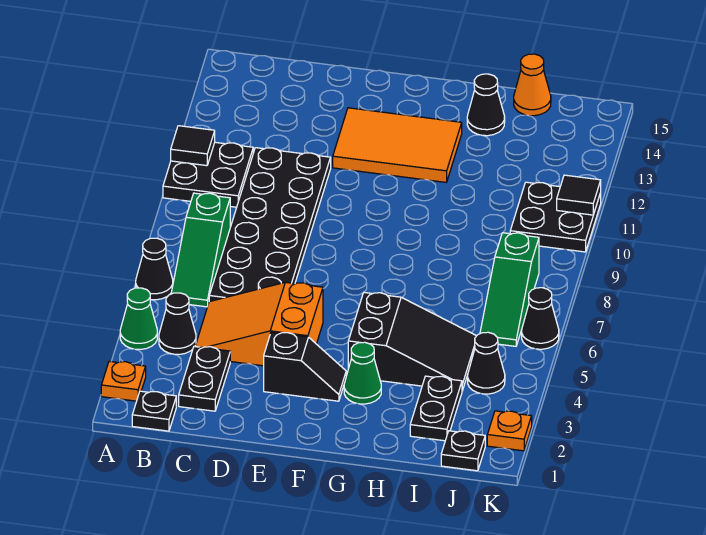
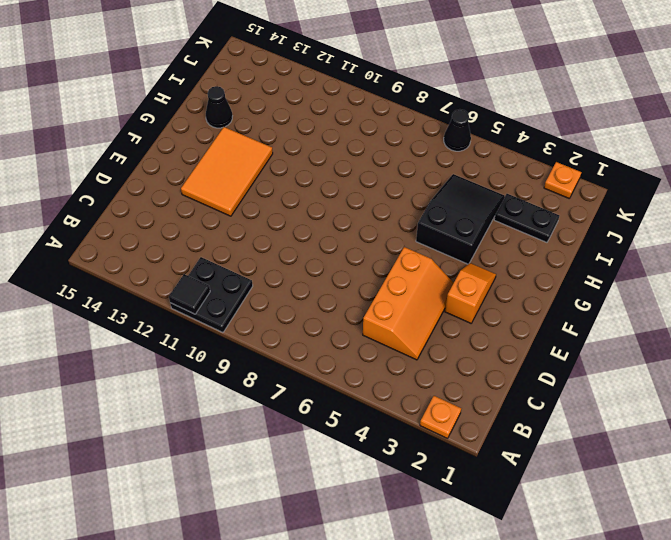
orange slope C4:E5 level 1 top 5 -> orange slope C4:E5 level 1 top E
orange slope E3:F3 level 1 top E -> black slope E3:F3 level 1 top E
none -> green cone A4 level 1
none -> black cone A6 level 1
none -> black plate B1 level 1

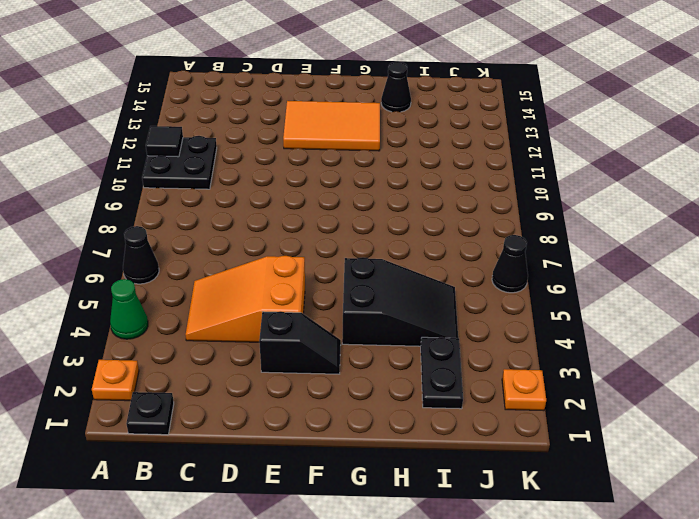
none -> black cone B4 level 1
none -> green slope B6:B8 level 1 top 8
none -> black plate C2:C3 level 1

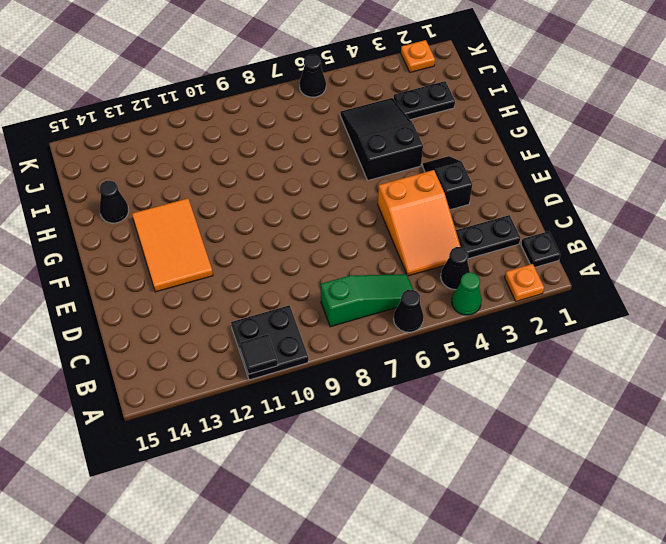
none -> black plate C6:D11 level 1
none -> green cone G3 level 1
none -> orange cone I15 level 1

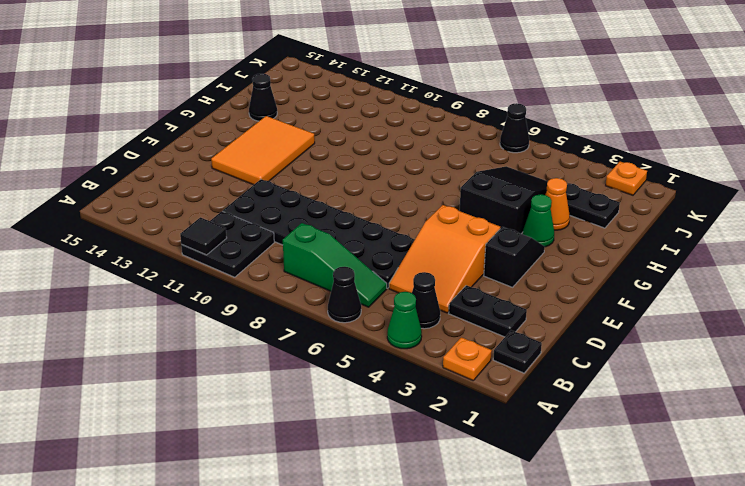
orange cone H3 level 1 -> orange cone I15 level 1
none -> black plate J1 level 1
none -> black cone J4 level 1
none -> green slope J6:J8 level 1 top 8

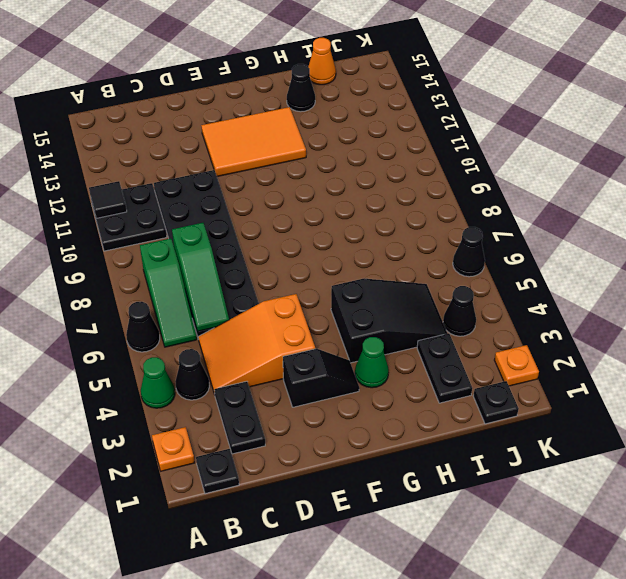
green slope C6:C8 level 2 top 8 -> green slope J6:J8 level 1 top 8
none -> black plate J10:K11 level 1
none -> black tile K11 level 2

